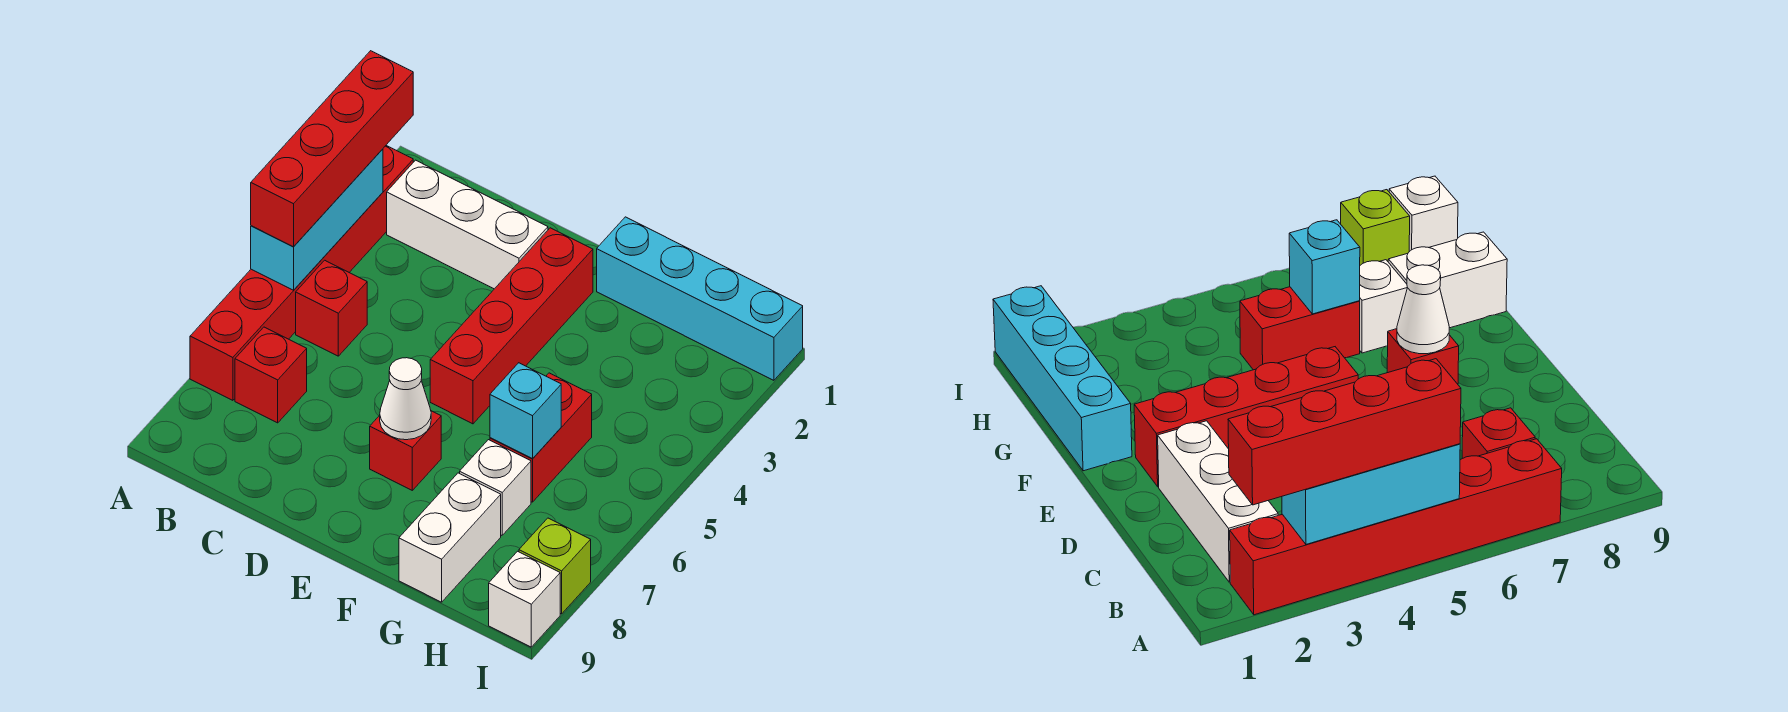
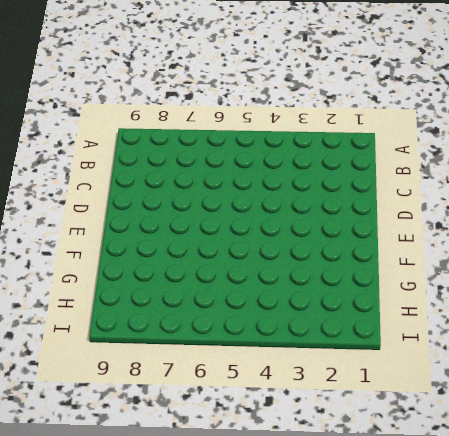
none -> red brick A2:A7 level 1
none -> white brick B2:D2 level 1
none -> red brick B5 level 1

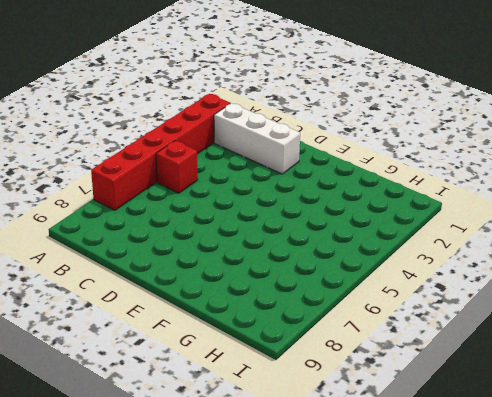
none -> red brick B7 level 1
none -> red brick E2:E5 level 1
none -> red brick E7 level 1

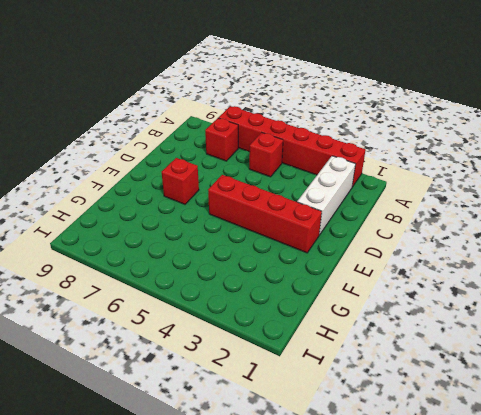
none -> cyan brick F1:I1 level 1
none -> red brick G5:G6 level 1
none -> white brick G7 level 1

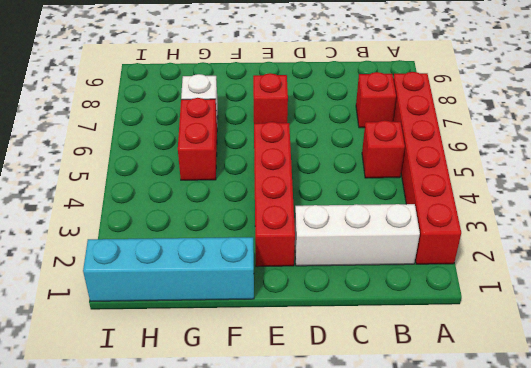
none -> white brick G8:G9 level 1
none -> lime brick I8 level 1
none -> white brick I9 level 1

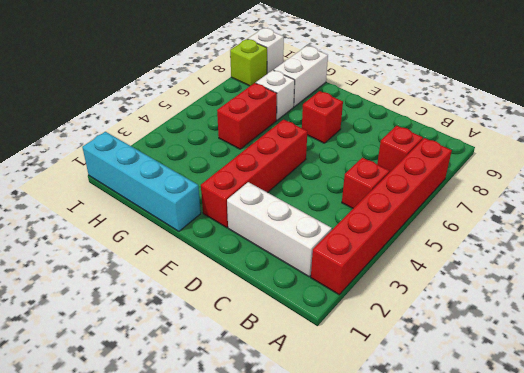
none -> cyan brick A3:A5 level 2
none -> white cone E7 level 2
none -> cyan brick G6 level 2

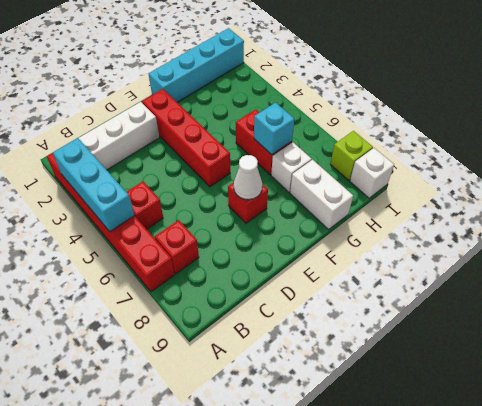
none -> red brick A2:A5 level 3

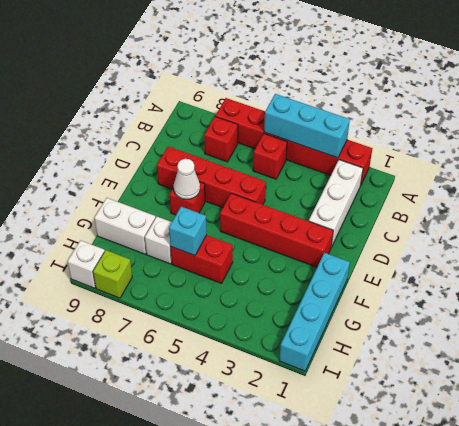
red brick D5:D8 level 1 -> red brick A2:A5 level 3

